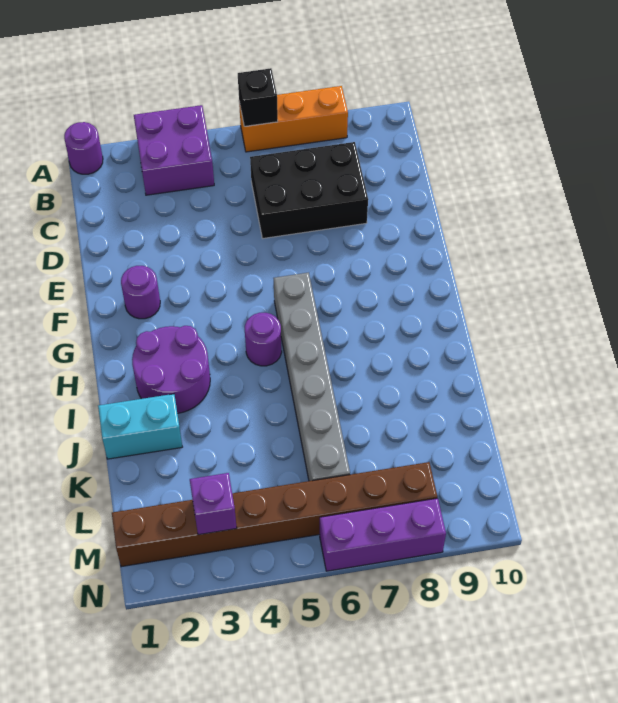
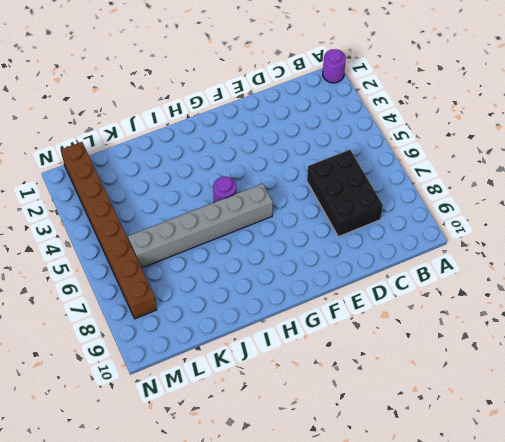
none -> purple brick A3:B4 level 1
none -> orange brick A6:A8 level 1
none -> purple round brick F2 level 1

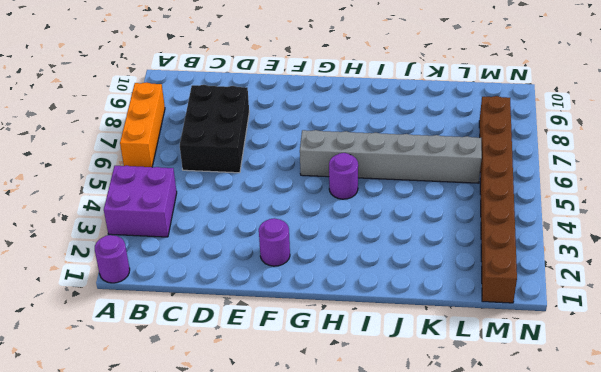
none -> purple round brick H2:I3 level 1
none -> cyan brick J1:J2 level 1
none -> purple brick N6:N8 level 1

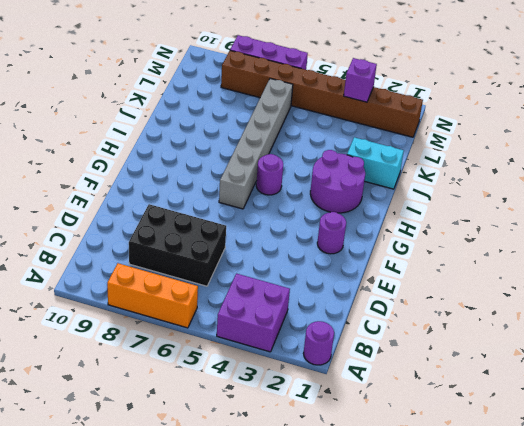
none -> black brick A6 level 2

